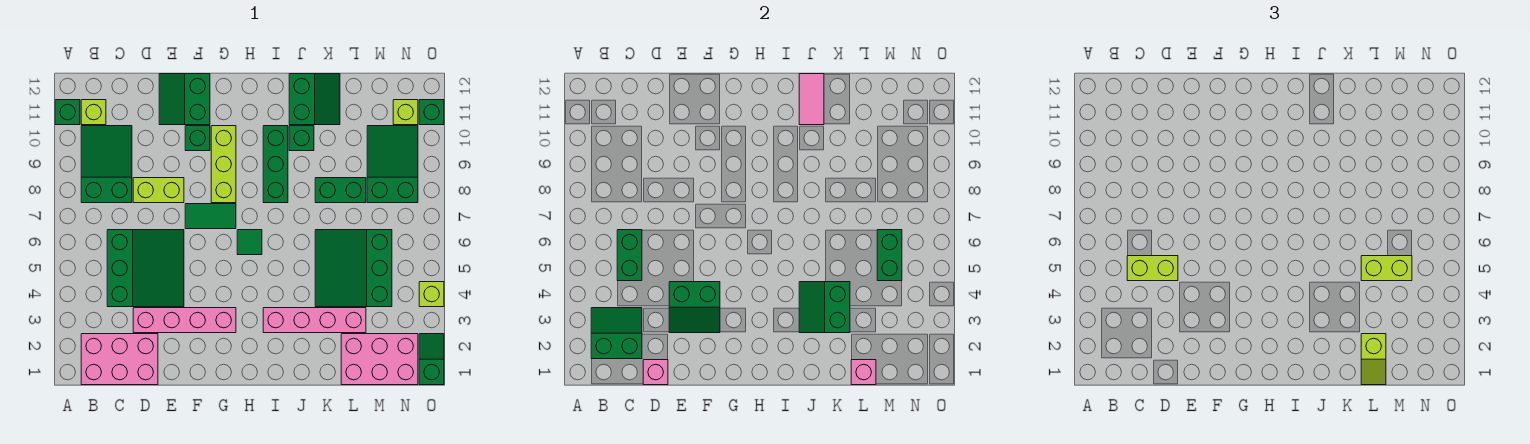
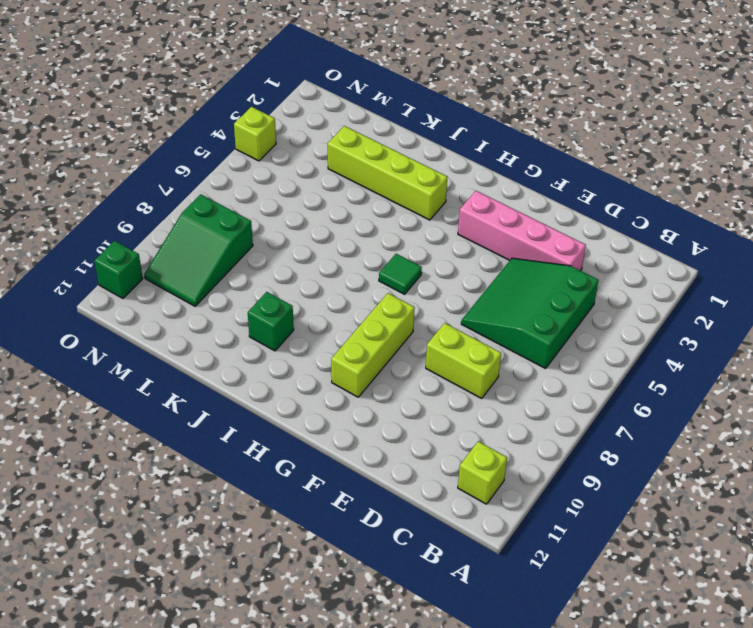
lime brick I3:L3 level 1 -> pink brick I3:L3 level 1
none -> green brick A11 level 1
none -> pink brick B1:D2 level 1
none -> green slope B8:C10 level 1 top 8
none -> green slope E11:F12 level 1 top F

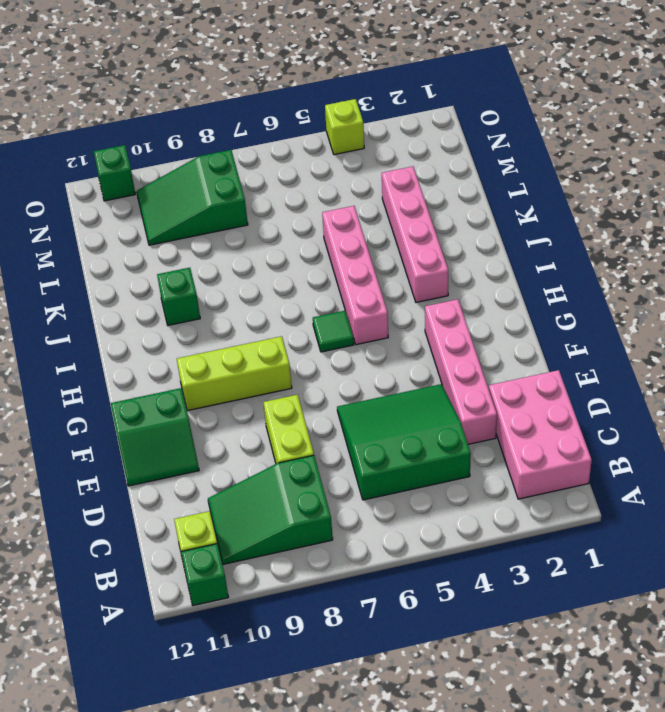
pink brick H5:K5 level 1 -> green slope K4:M6 level 1 top M
none -> green tile F7:G7 level 1
none -> green brick F10 level 1
none -> green brick I8:I10 level 1
none -> green slope J11:K12 level 1 top J

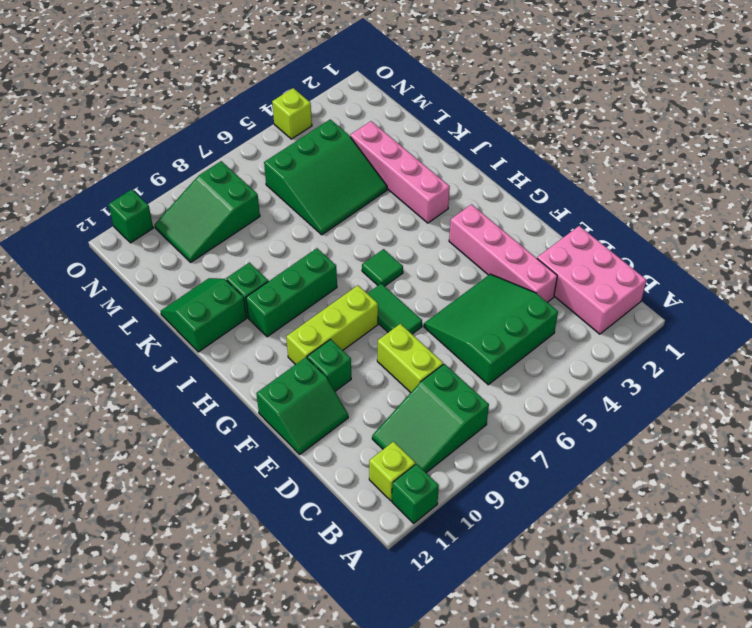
none -> green brick K8:L8 level 1
none -> pink brick L1:N2 level 1
none -> lime brick N11 level 1
none -> green slope O1:O2 level 1 top 1

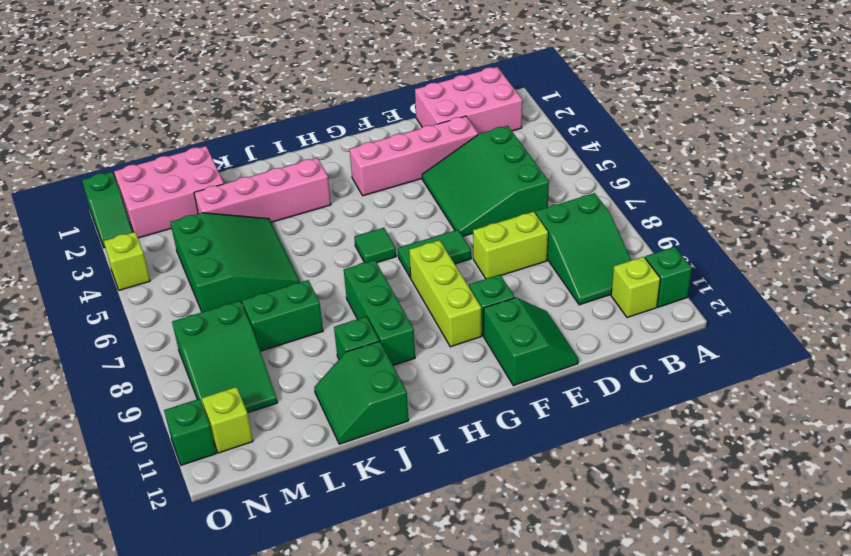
none -> green slope B2:C3 level 2 top 2
none -> green brick C5:C6 level 2
none -> pink brick D1 level 2
none -> green slope E3:F4 level 2 top 4

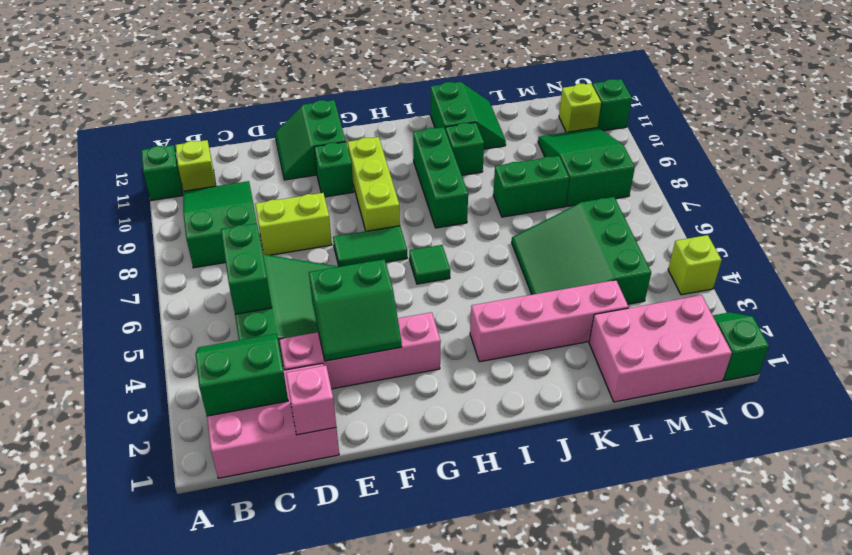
none -> green slope J3:K4 level 2 top K
none -> pink tile J11:J12 level 2
none -> pink brick L1 level 2
none -> green brick M5:M6 level 2

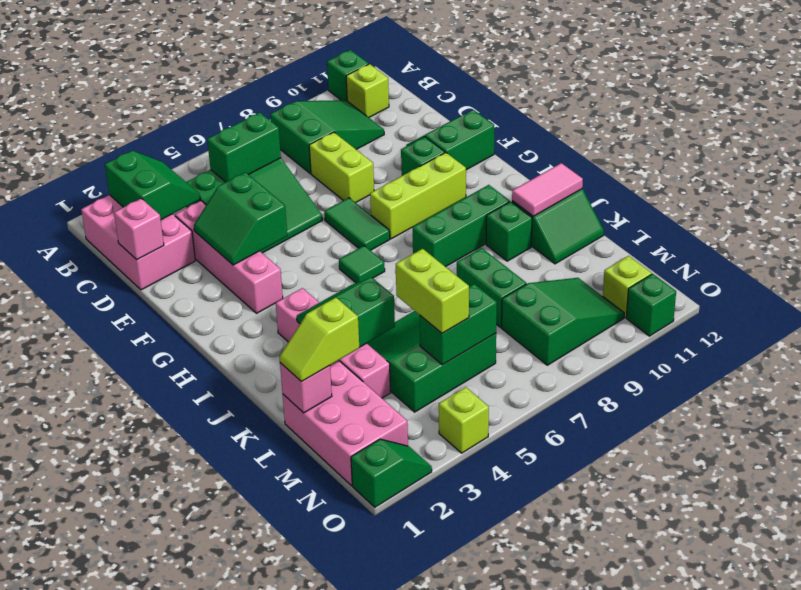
none -> lime brick C5:D5 level 3

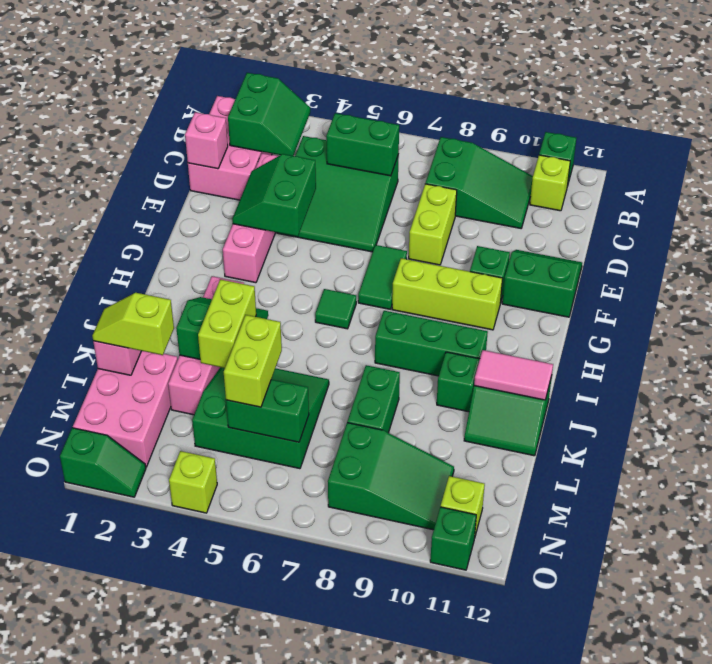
lime brick K4:L4 level 3 -> lime brick C5:D5 level 3

